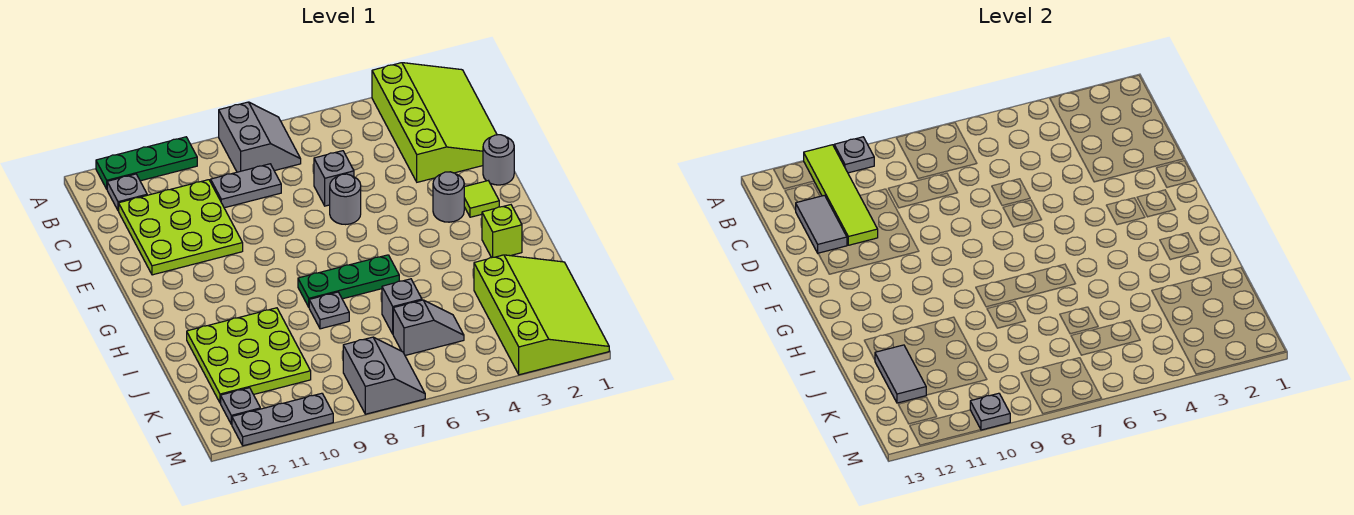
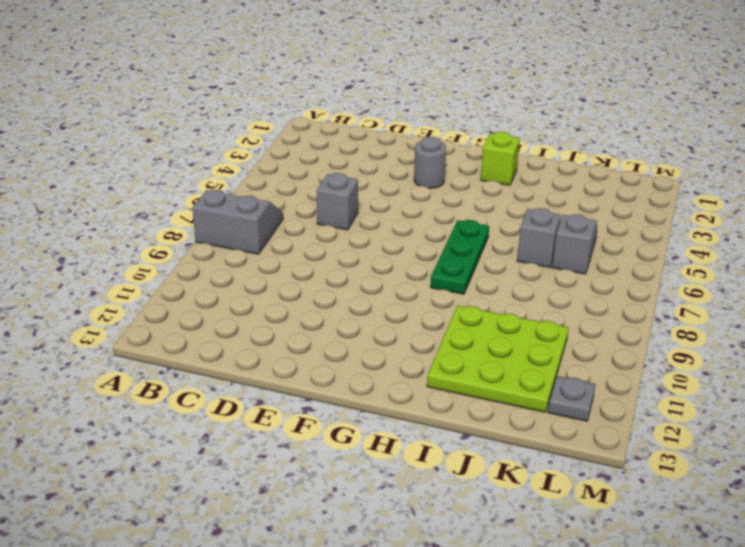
none -> lime slope A1:D3 level 1 top 3
none -> green plate A10:A12 level 1
none -> grey plate B12 level 1

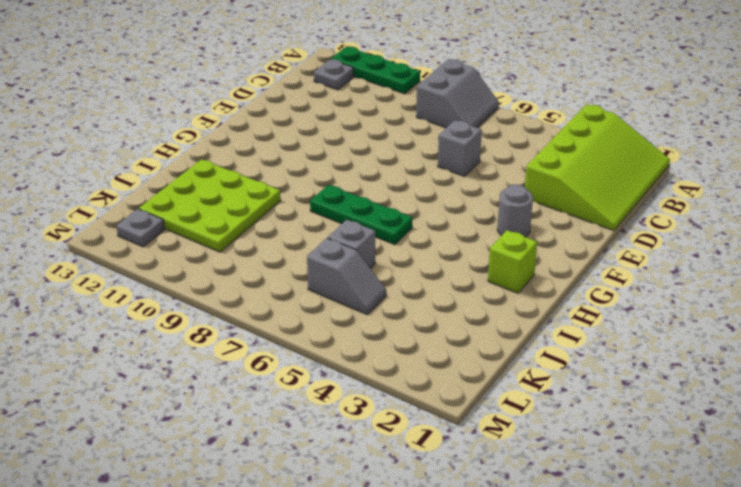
none -> grey plate C8:C9 level 1
none -> lime plate C10:E12 level 1
none -> grey round brick E1 level 1

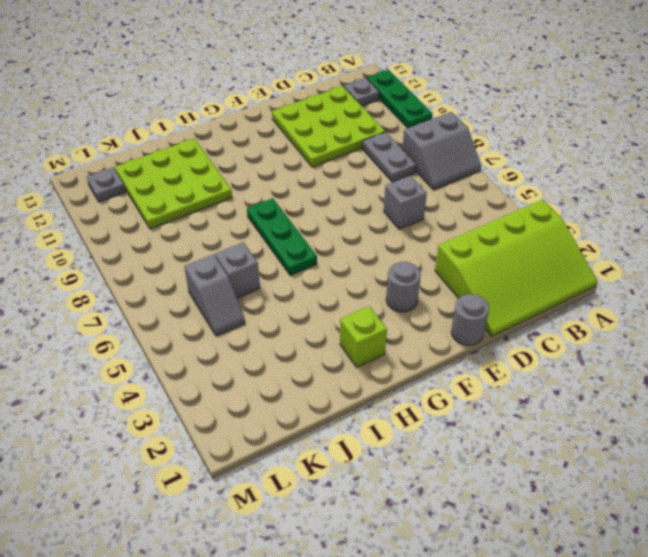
none -> grey round brick E6 level 1
none -> lime tile F2 level 1
none -> grey plate I8 level 1

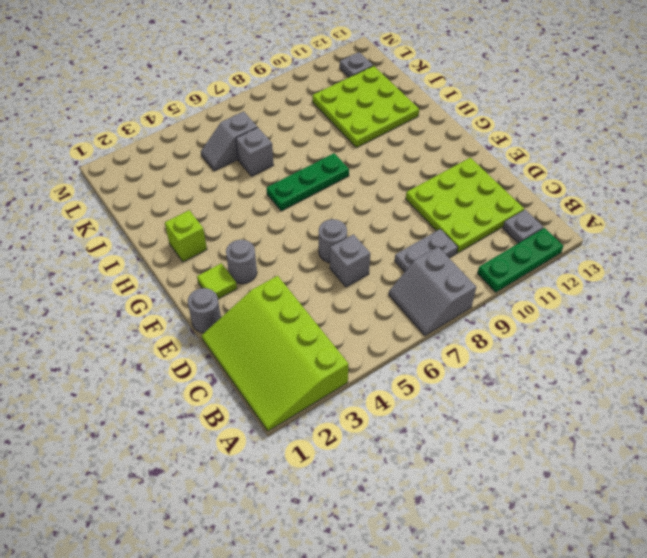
none -> grey plate I8 level 1
none -> lime slope J1:M3 level 1 top 3
none -> grey slope L7:M8 level 1 top 8

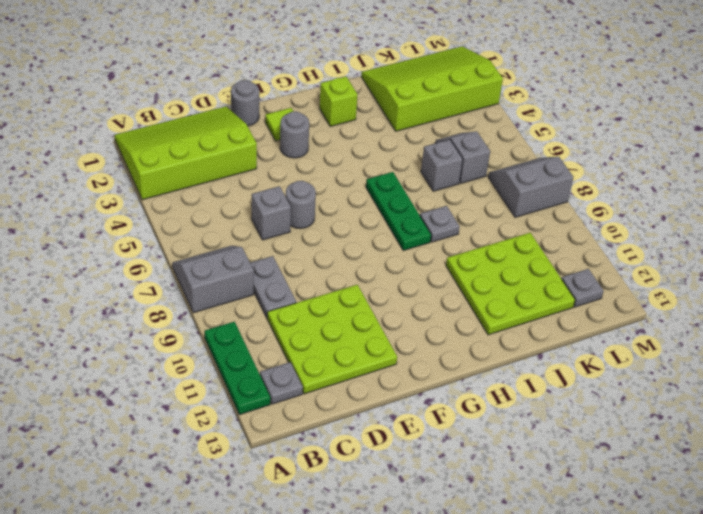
none -> grey plate M10:M12 level 1
none -> grey plate A10 level 2
none -> lime tile A11:D11 level 2

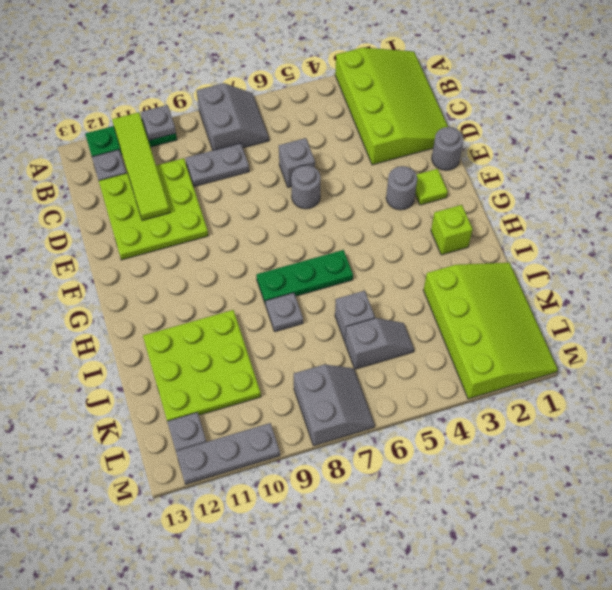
none -> grey tile C12:D12 level 2
none -> grey tile J12:K12 level 2
none -> grey plate M10 level 2

